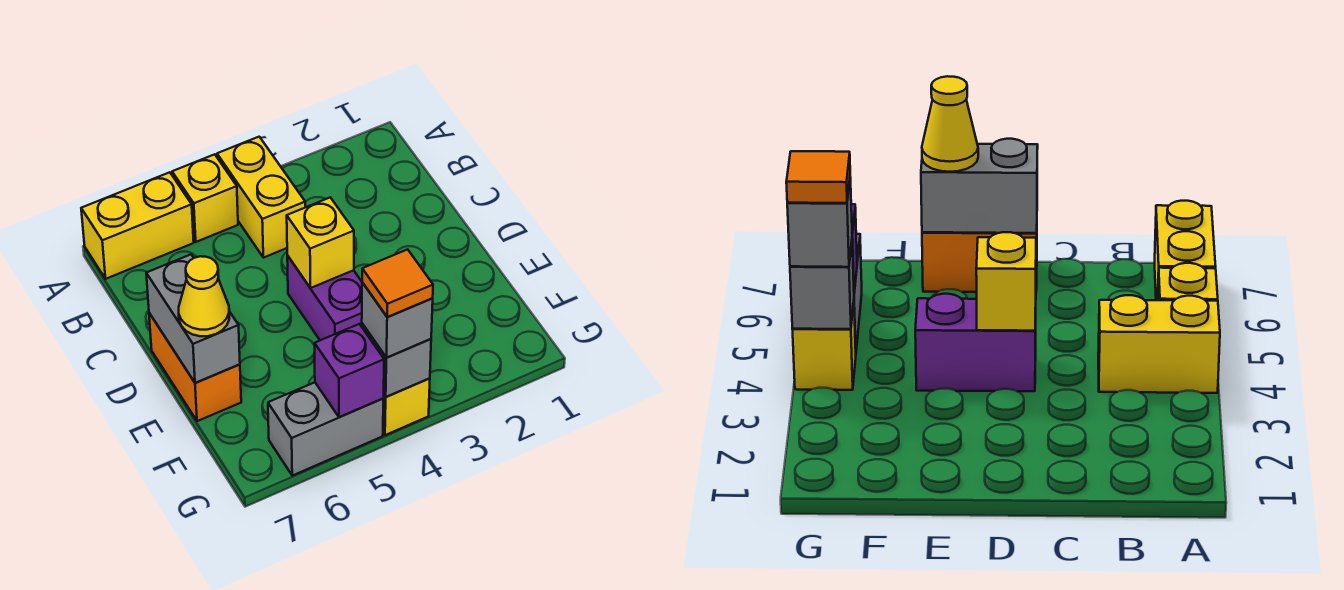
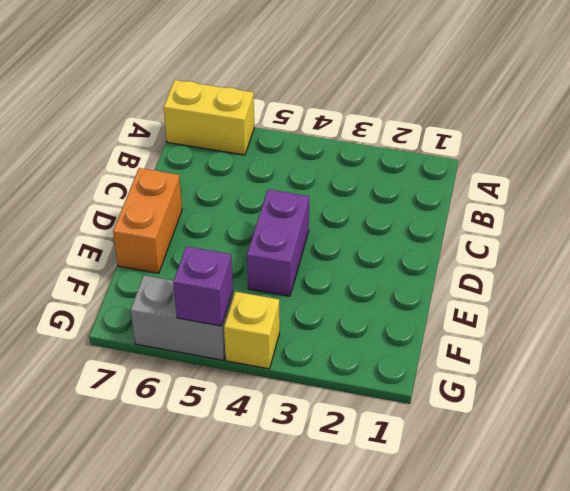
none -> yellow brick A4:B4 level 1
none -> yellow brick A5 level 1
none -> yellow brick D4 level 2

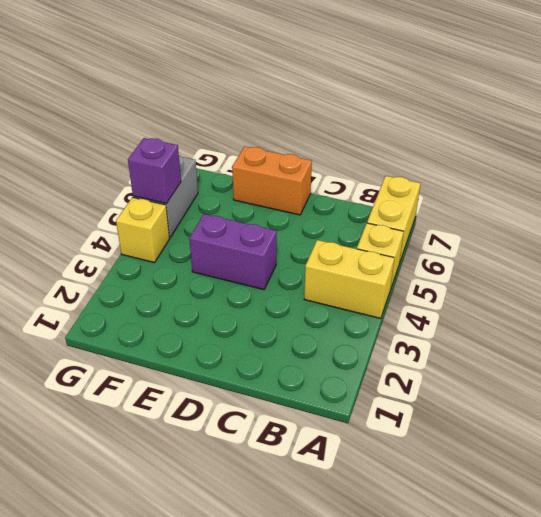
none -> yellow brick D4 level 2
none -> grey brick D7:E7 level 2
none -> grey brick G4 level 2

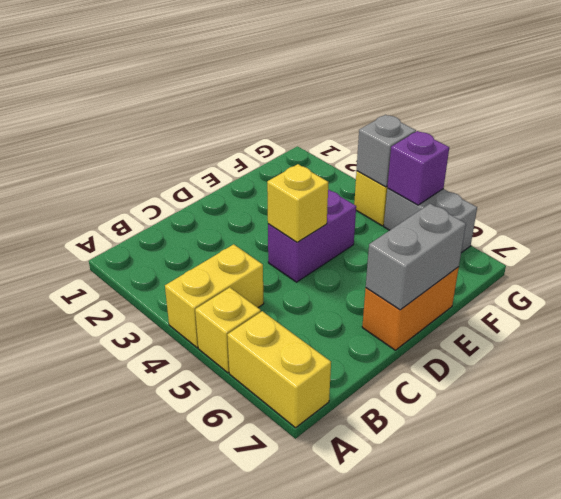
none -> yellow cone E7 level 3
none -> grey brick G4 level 3
none -> orange tile G4 level 4

